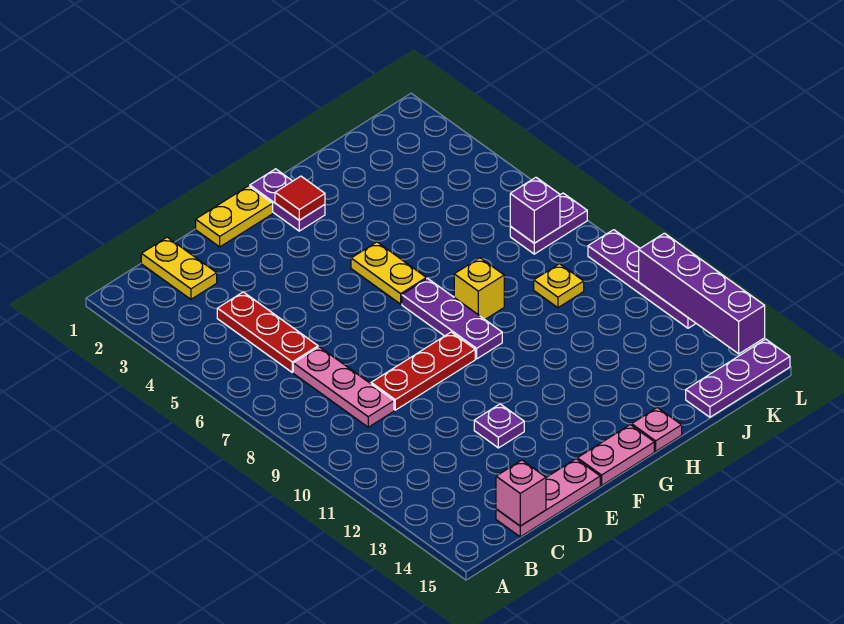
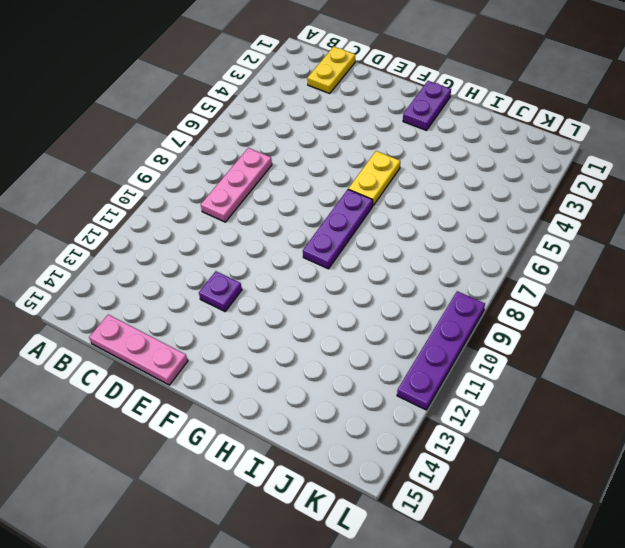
none -> red plate C4:C6 level 1
none -> red plate D9:F9 level 1
none -> yellow plate E1:F1 level 1

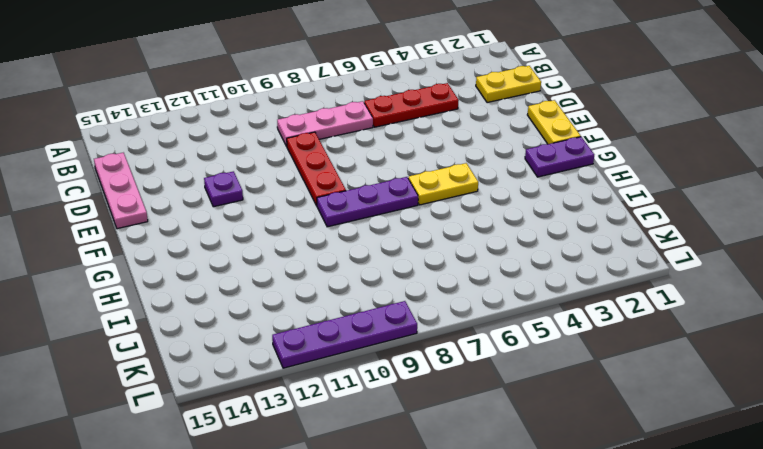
none -> pink plate F15:G15 level 1
none -> yellow brick H8 level 1
none -> pink plate H15 level 1

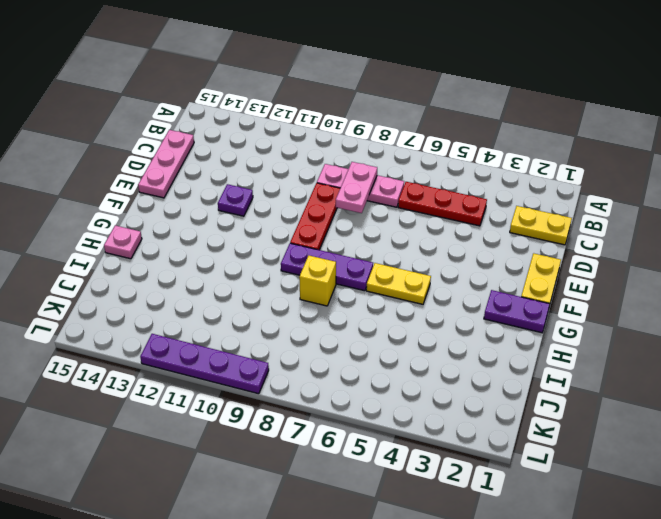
pink plate C8:D8 level 2 -> pink plate F15:G15 level 1
none -> yellow plate J9 level 1
none -> purple plate J15:L15 level 1
none -> purple plate K7:L7 level 1

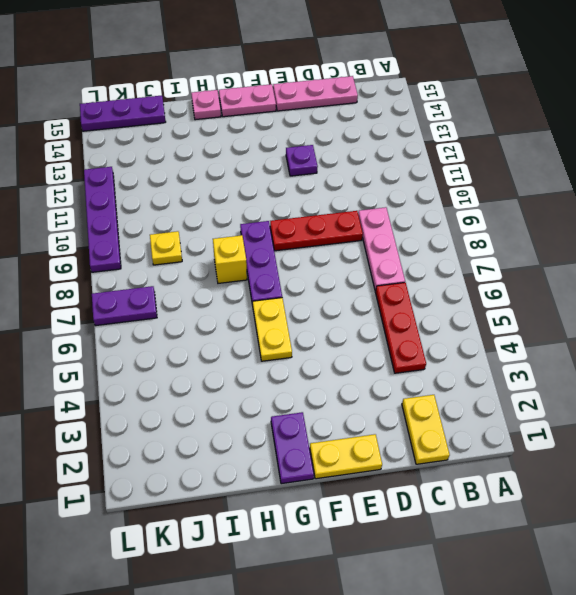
none -> pink brick C15 level 2
none -> red tile G2 level 2
none -> purple brick K7 level 2

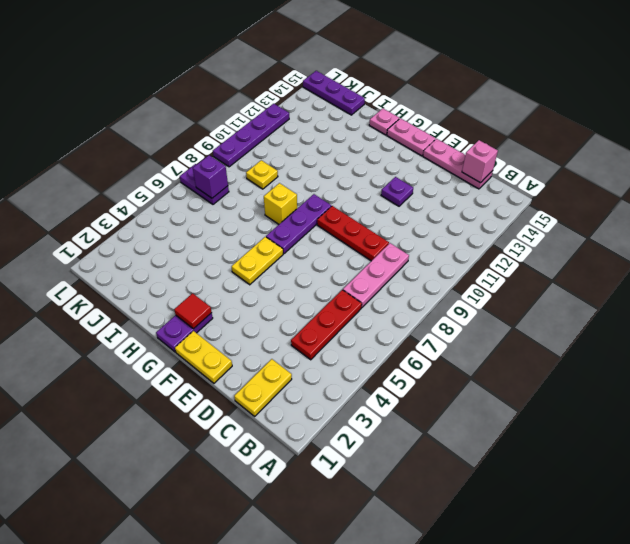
none -> purple brick L11:L14 level 2

